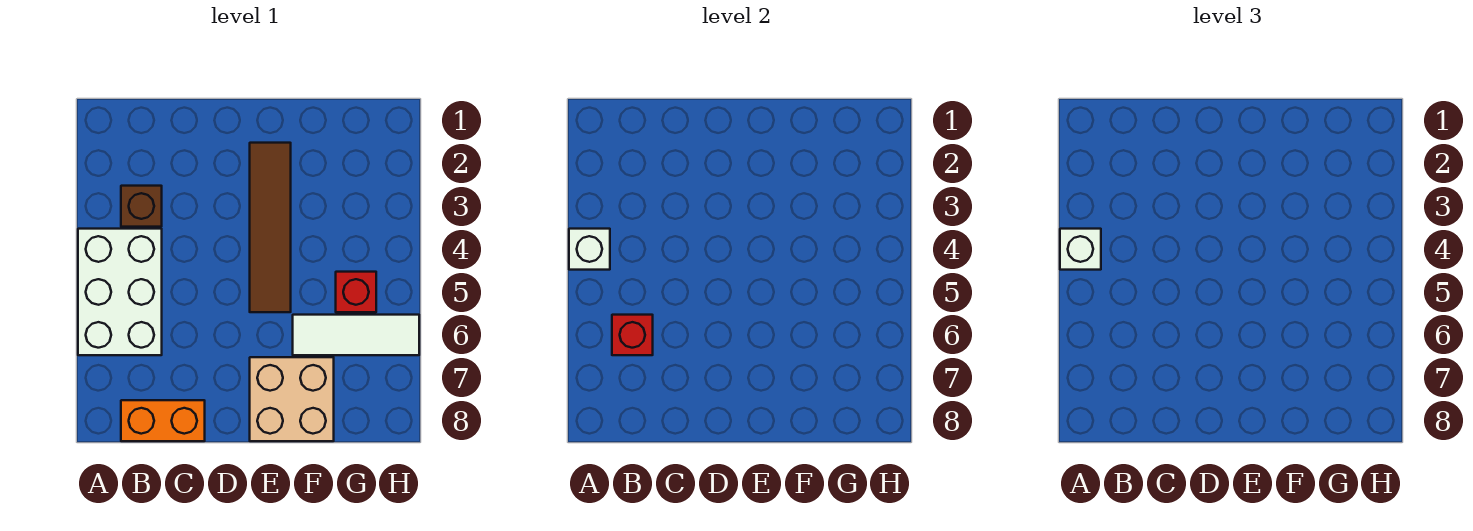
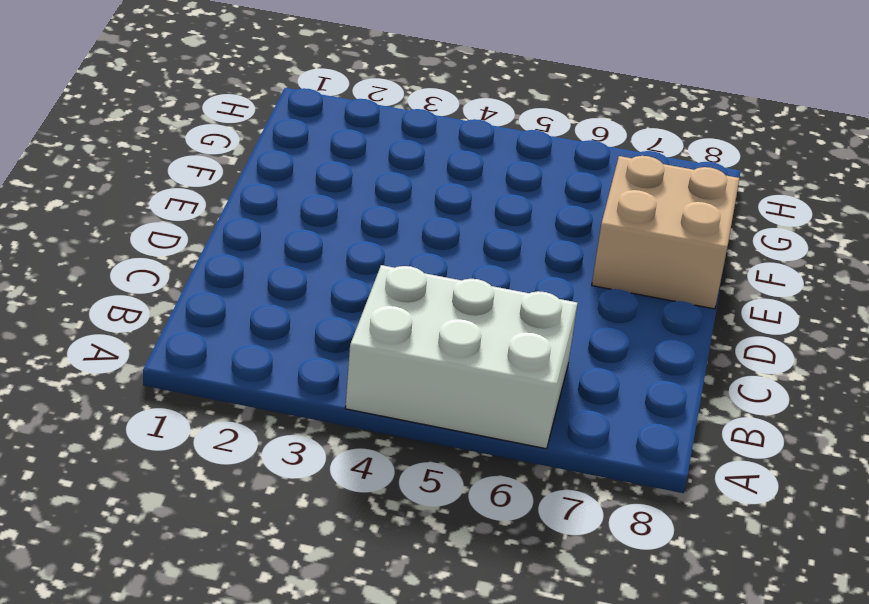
none -> brown brick B3 level 1
none -> orange brick B8:C8 level 1

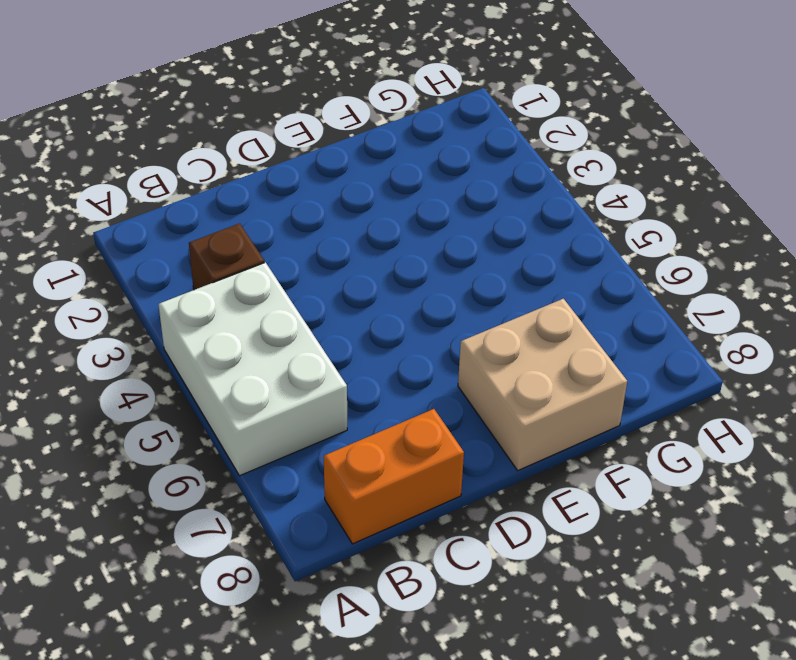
none -> brown tile E2:E5 level 1
none -> white tile F6:H6 level 1

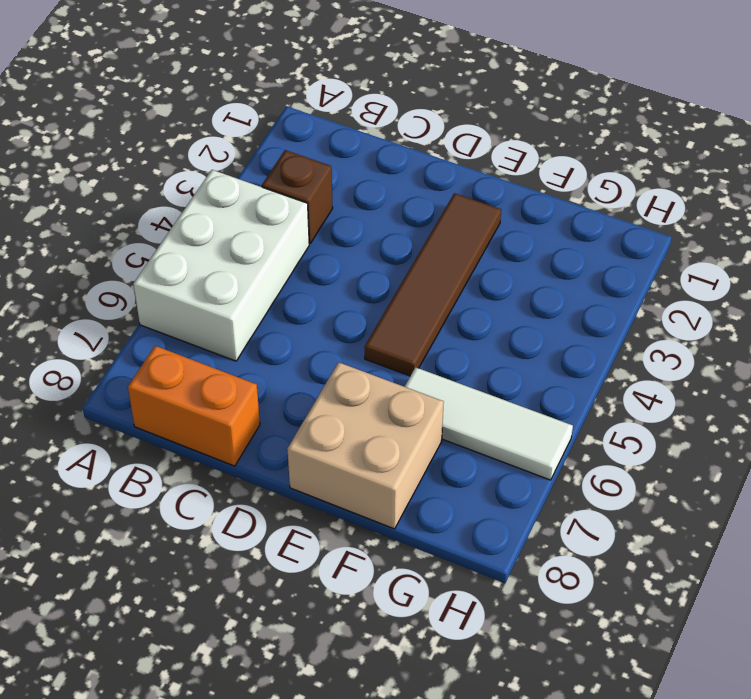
none -> red brick G5 level 1
none -> white brick A4 level 2

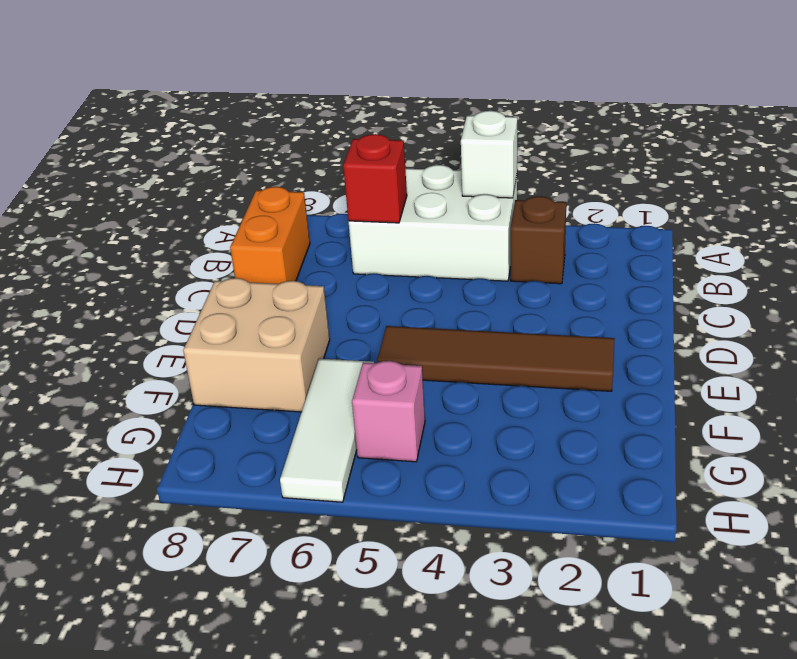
pink brick G5 level 1 -> red brick G5 level 1
none -> white brick A4 level 3

